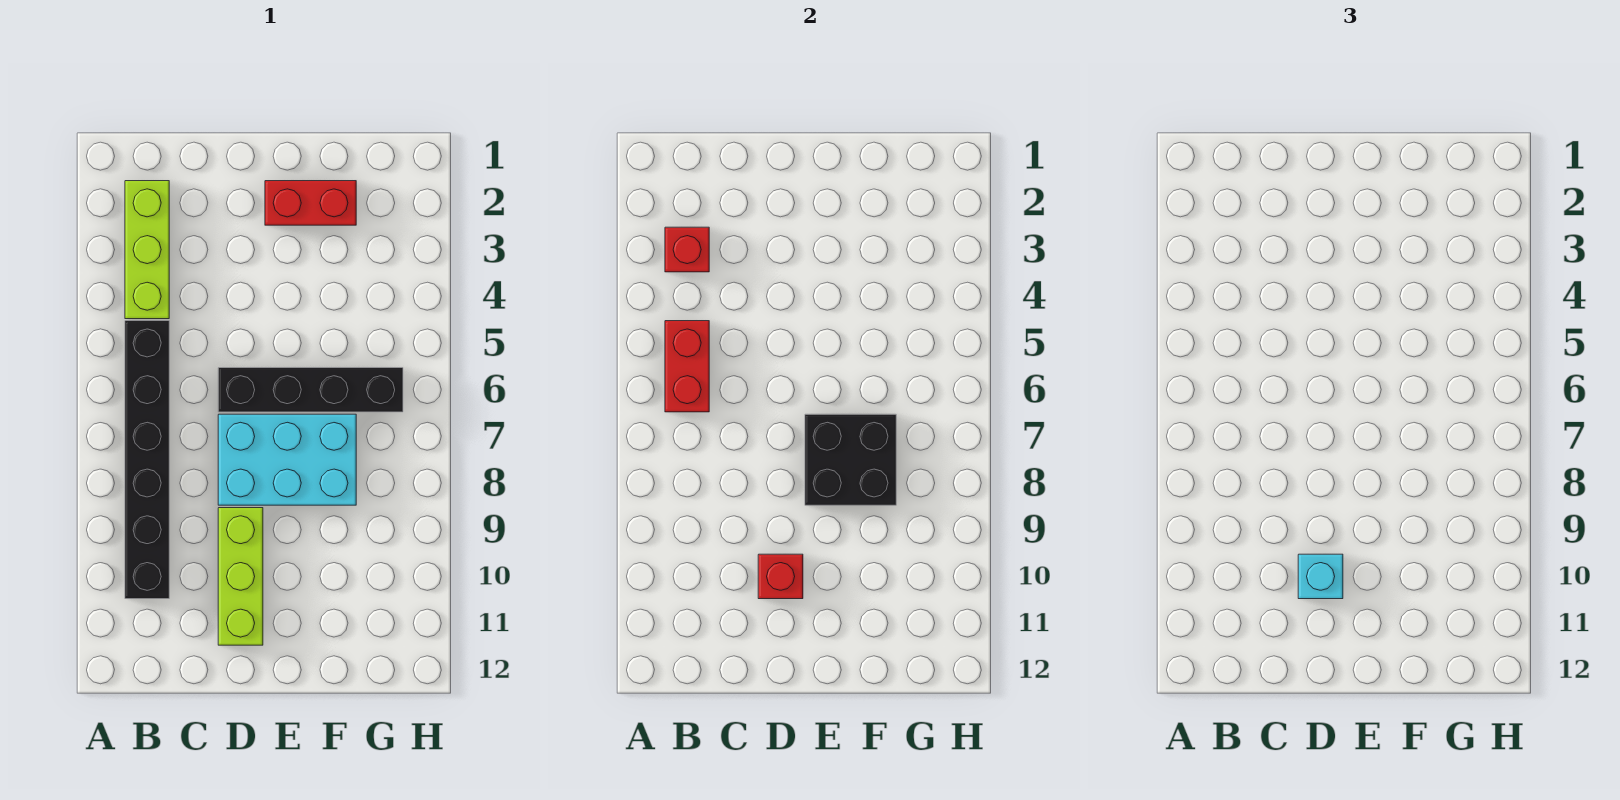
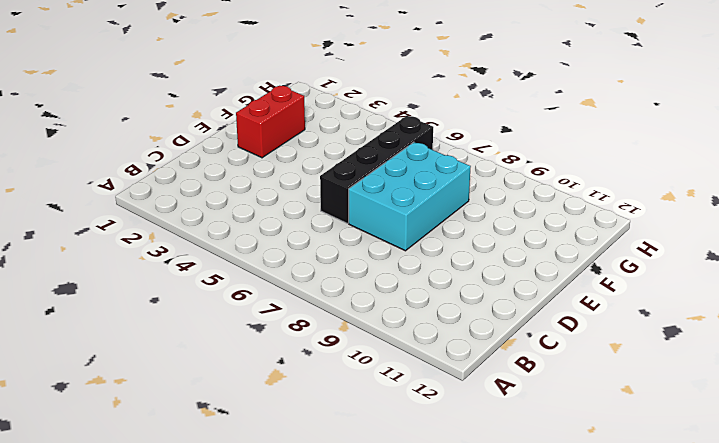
none -> lime brick B2:B4 level 1
none -> black brick B5:B10 level 1

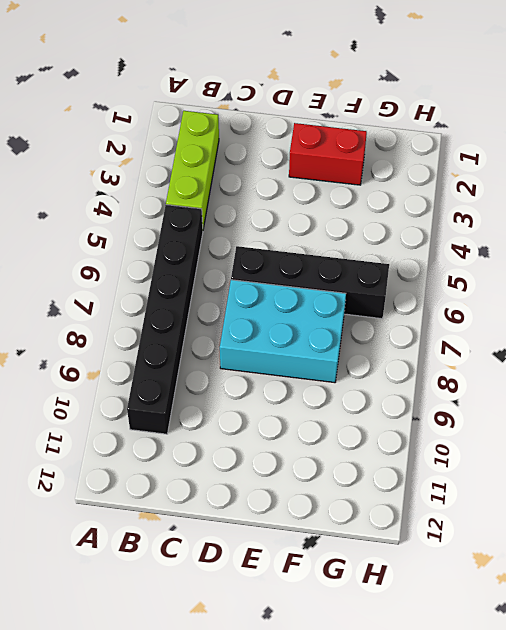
none -> lime brick D9:D11 level 1
none -> red brick B3 level 2

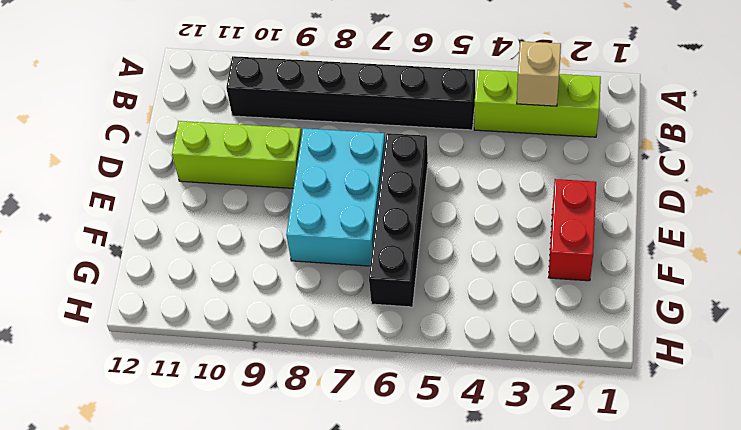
tan brick B3 level 2 -> red brick B3 level 2
none -> red brick B5:B6 level 2
none -> red brick D10 level 2

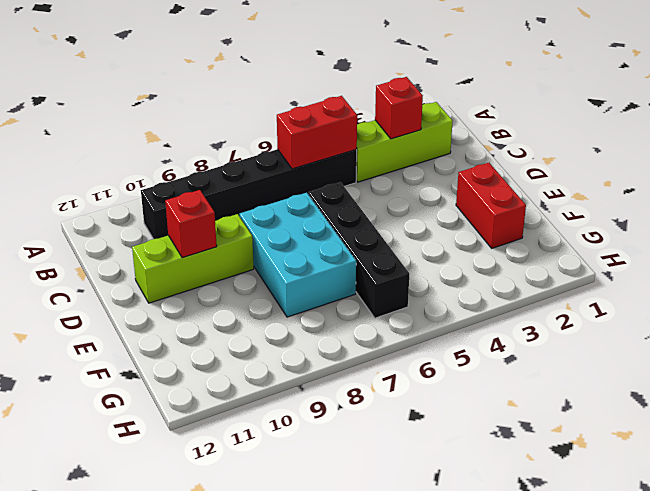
none -> black brick E7:F8 level 2
none -> cyan brick D10 level 3

